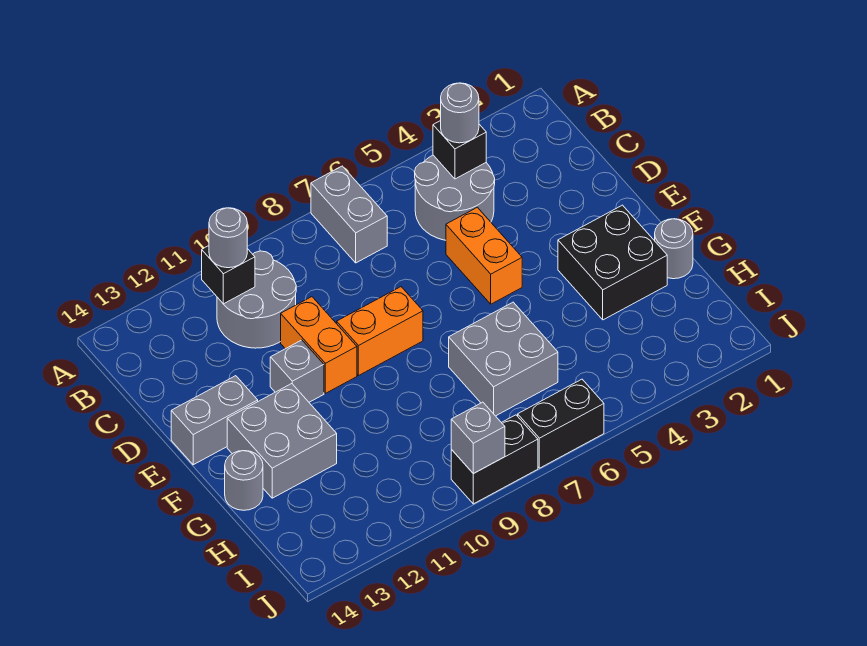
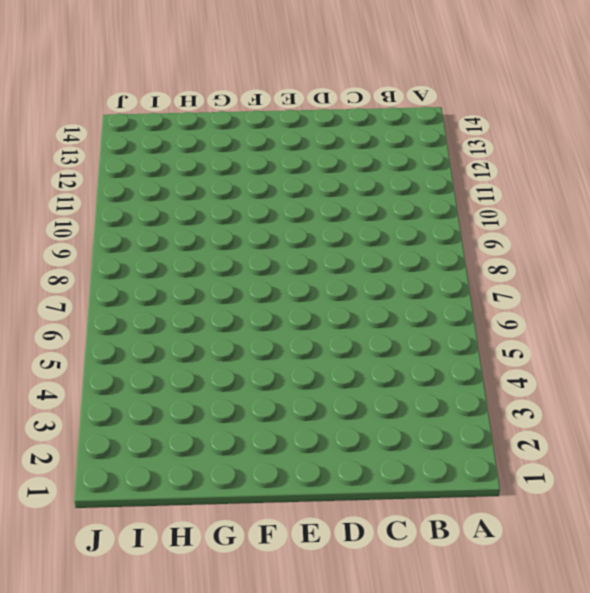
none -> grey brick A7:B7 level 1
none -> grey round brick B4:C5 level 1
none -> grey round brick B10:C11 level 1

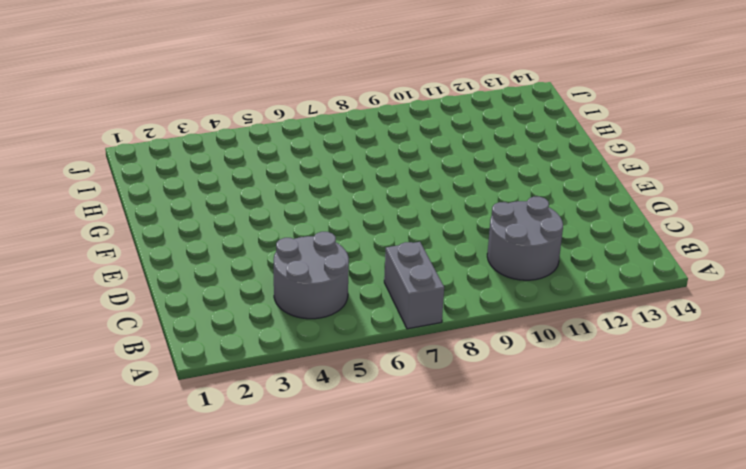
none -> orange brick D5:E5 level 1
none -> orange brick D10:E10 level 1
none -> orange brick E8:E9 level 1

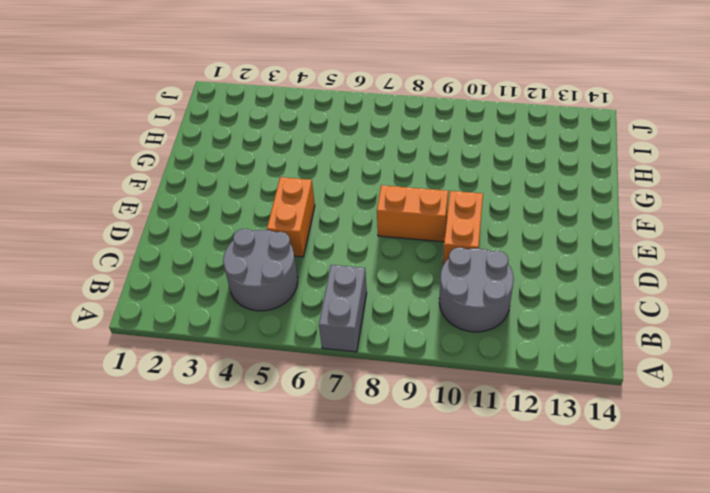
none -> grey brick E11 level 1
none -> grey brick E13:E14 level 1
none -> black brick F2:G3 level 1

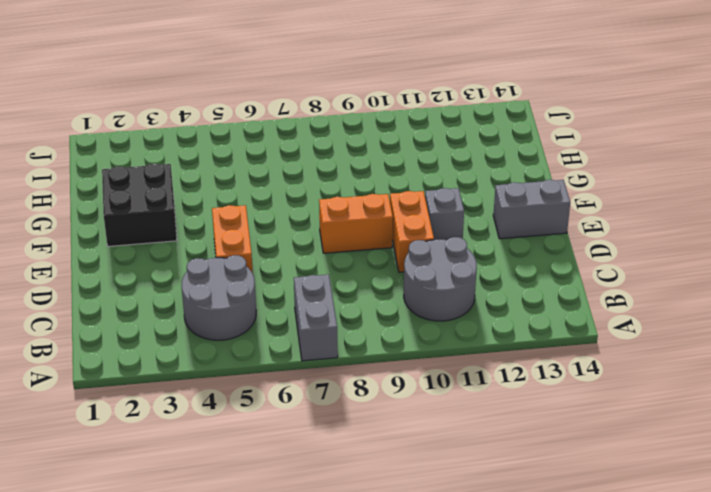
none -> grey brick F12:G13 level 1
none -> grey round brick G1 level 1
none -> grey brick G6:H7 level 1

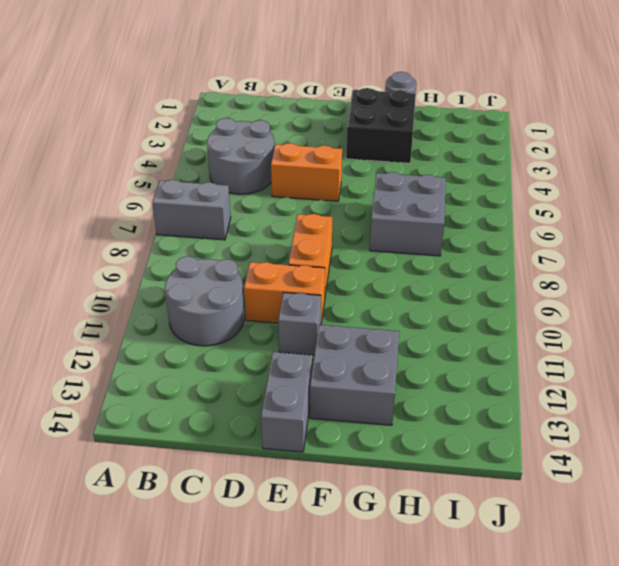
none -> grey round brick G14 level 1
none -> black brick J6:J7 level 1
none -> black brick J8:J9 level 1

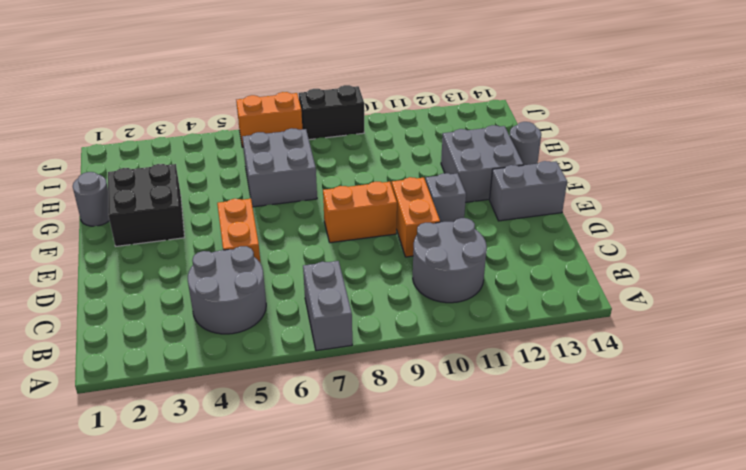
orange brick J6:J7 level 1 -> black brick J6:J7 level 1
none -> black brick B4 level 2
none -> black brick B11 level 2
none -> grey brick J9 level 2

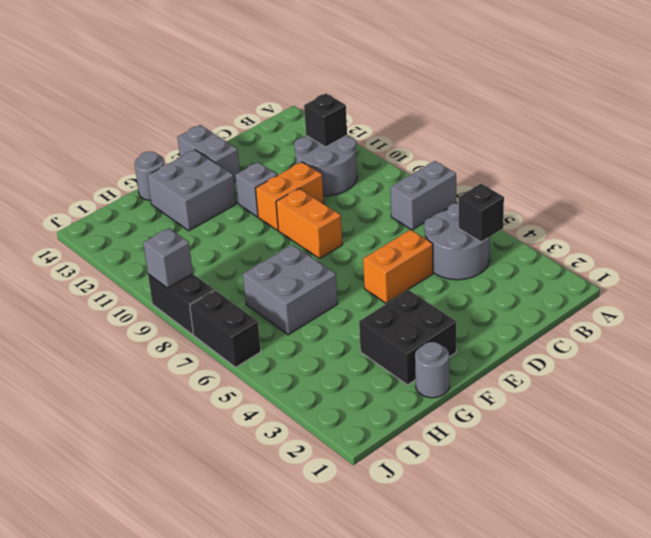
none -> grey round brick B4 level 3
none -> grey round brick B11 level 3

